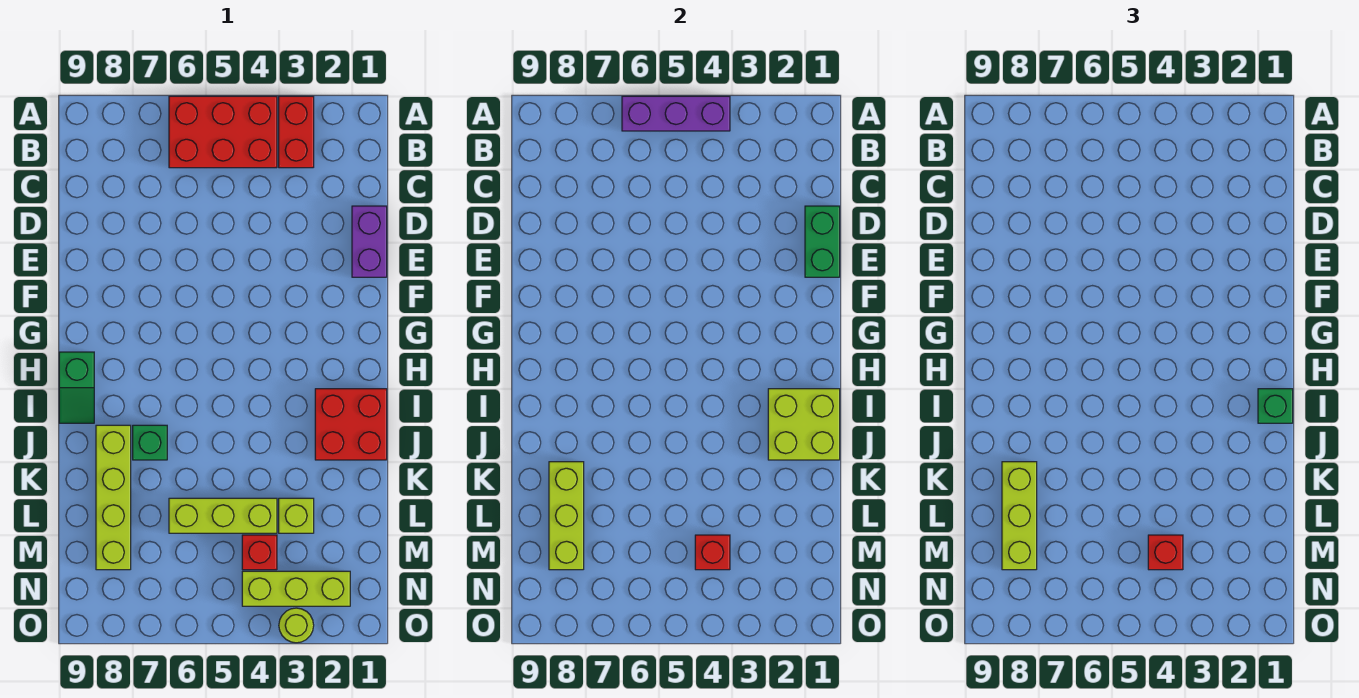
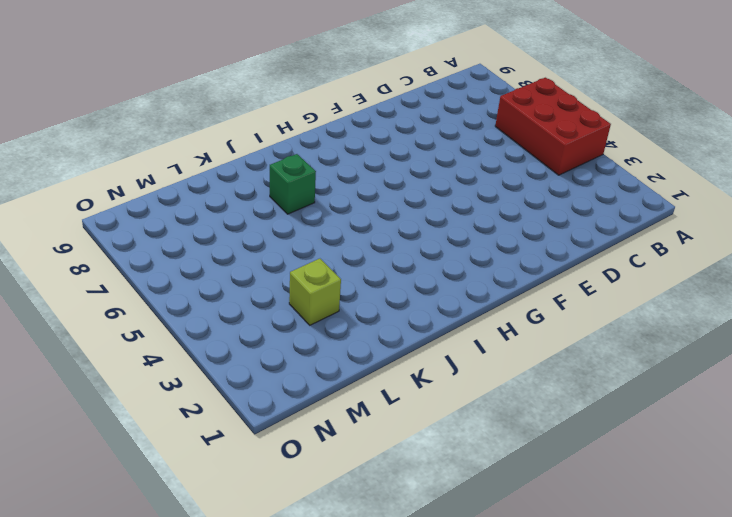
none -> red brick A3:B3 level 1
none -> purple brick D1:E1 level 1
none -> green slope H9:I9 level 1 top H

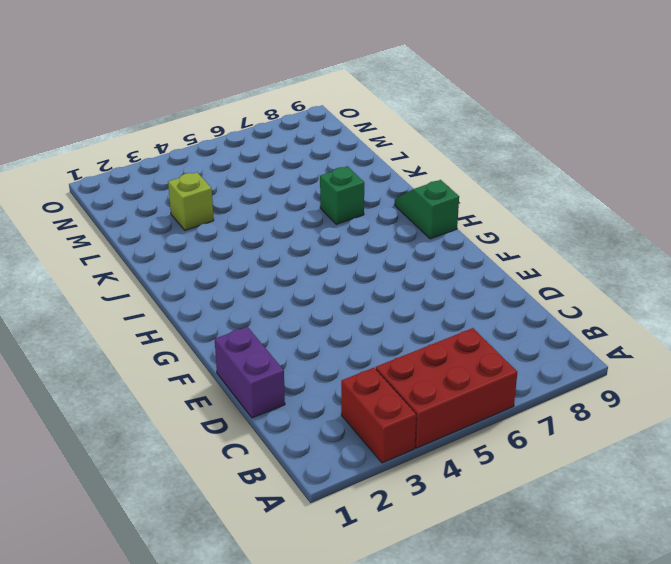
none -> red brick I1:J2 level 1
none -> lime brick J8:M8 level 1
none -> lime brick L4:L6 level 1

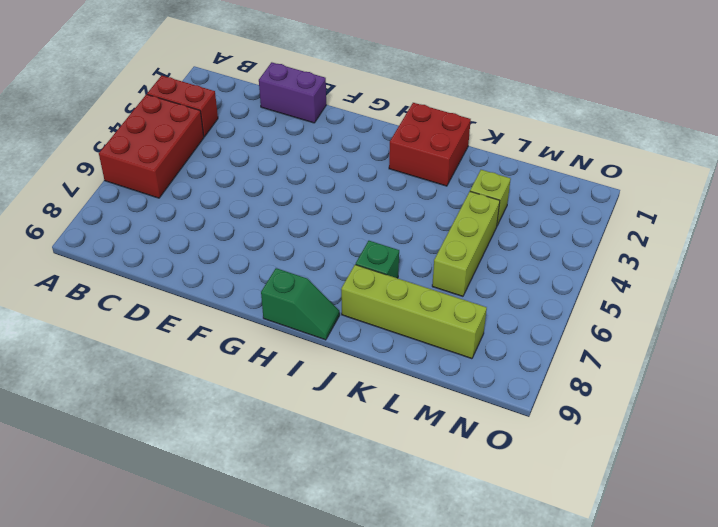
none -> red brick M4 level 1
none -> lime brick N2:N4 level 1
none -> lime round brick O3 level 1

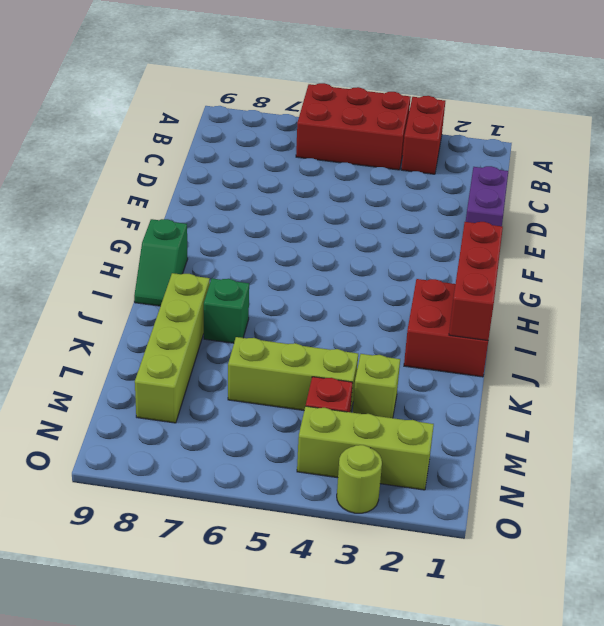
red brick H1:J1 level 2 -> lime brick I1:J2 level 2
none -> purple brick A4:A6 level 2
none -> green brick D1:E1 level 2
none -> lime brick K8:M8 level 2

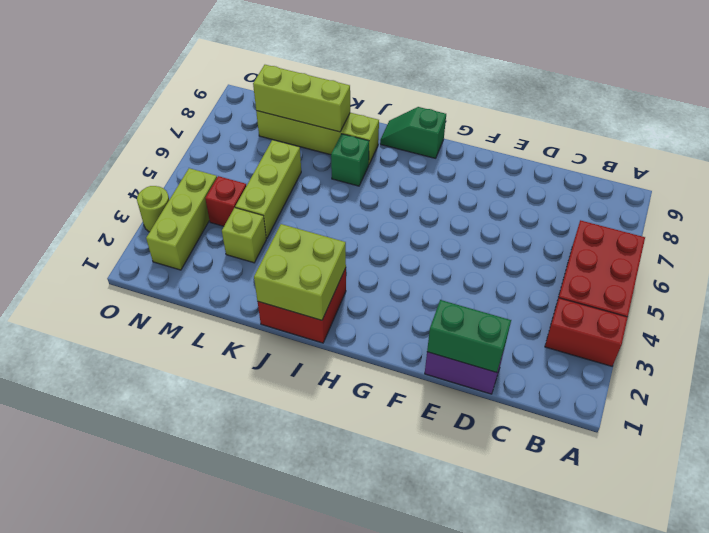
none -> purple brick A4:A6 level 2
none -> red brick M4 level 2
none -> green brick I1 level 3

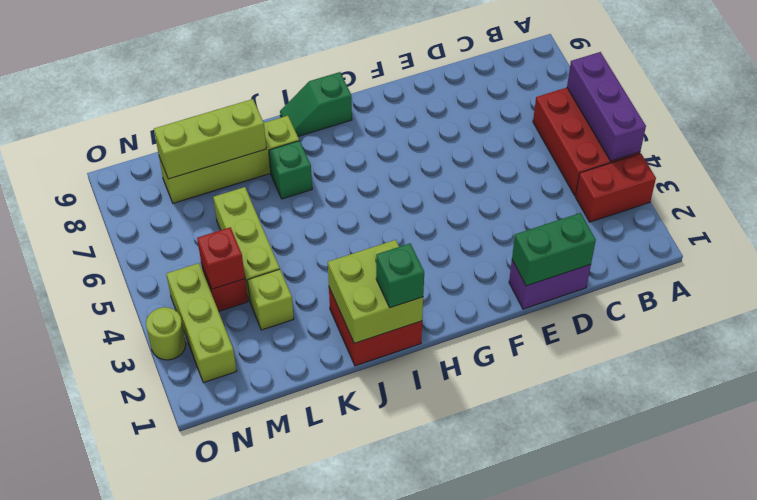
none -> lime brick K8:M8 level 3
none -> red brick M4 level 3

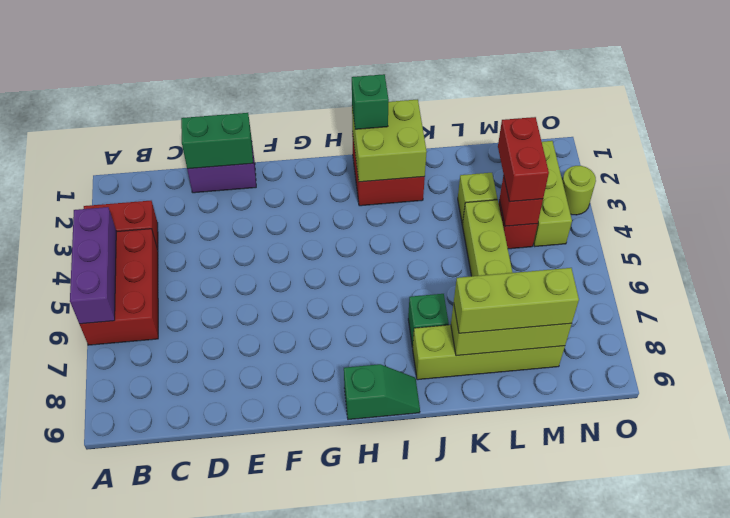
red brick M3:M4 level 3 -> red brick M4 level 3

